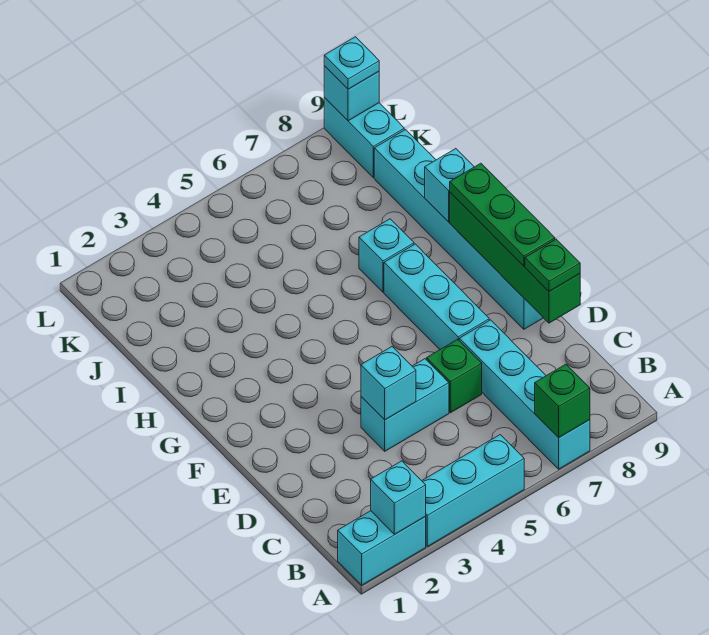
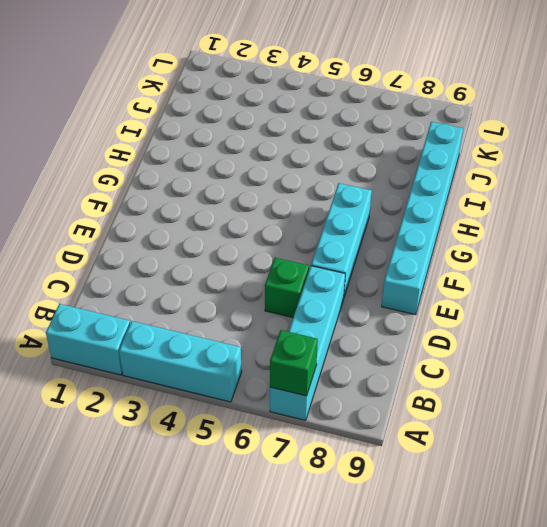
none -> cyan brick D4:D5 level 1
none -> cyan brick H7 level 1
none -> cyan brick K9:L9 level 1

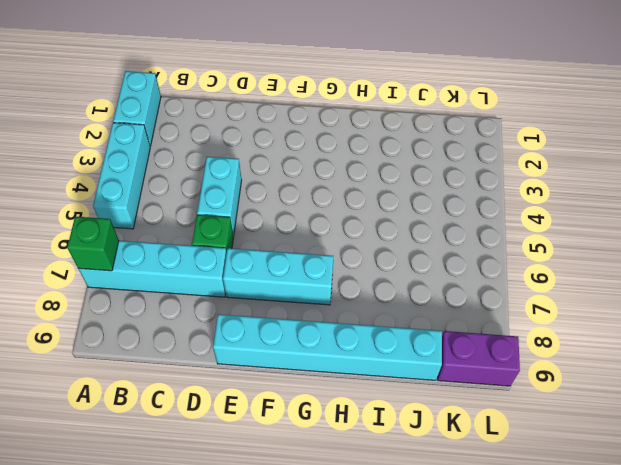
purple brick K9:L9 level 1 -> cyan brick K9:L9 level 1
none -> cyan brick H7 level 1
none -> cyan brick A2 level 2
none -> cyan brick D4 level 2

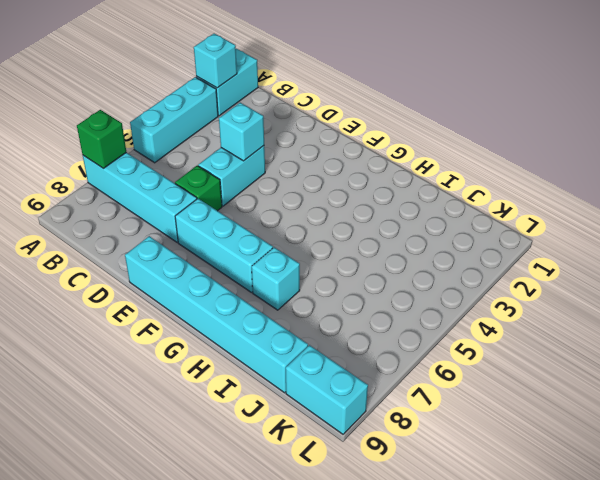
none -> green brick D9:G9 level 2
none -> cyan brick H9 level 2
none -> cyan brick L9 level 2

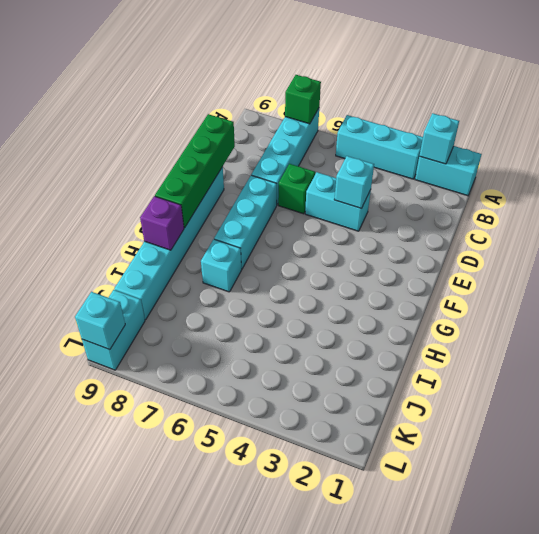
purple brick H9 level 2 -> cyan brick H9 level 2
none -> green plate D9 level 3
none -> green plate E9:G9 level 3
none -> cyan plate L9 level 3

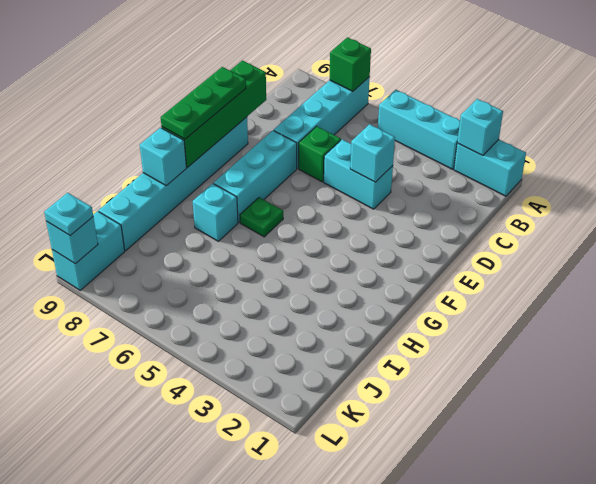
green plate G6 level 1 -> green plate D9 level 3

